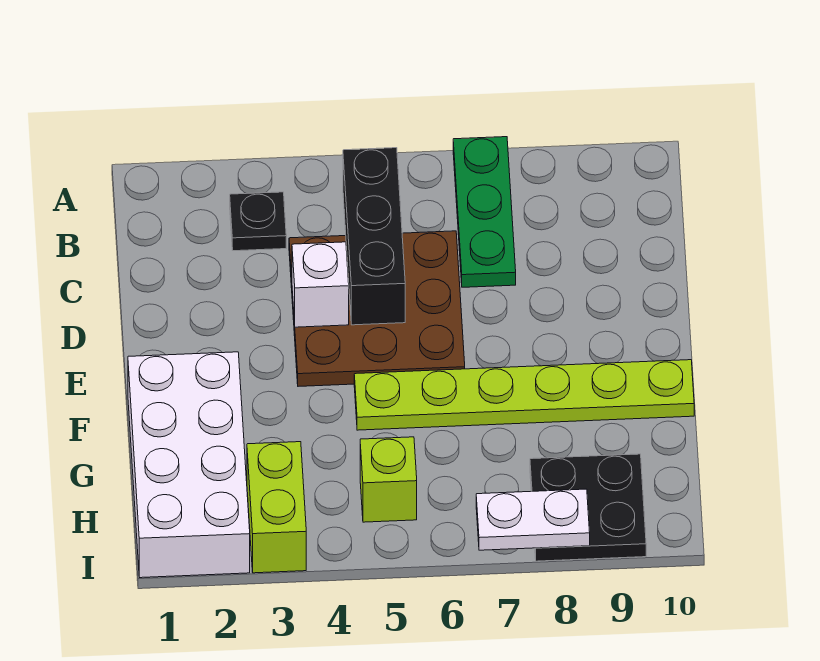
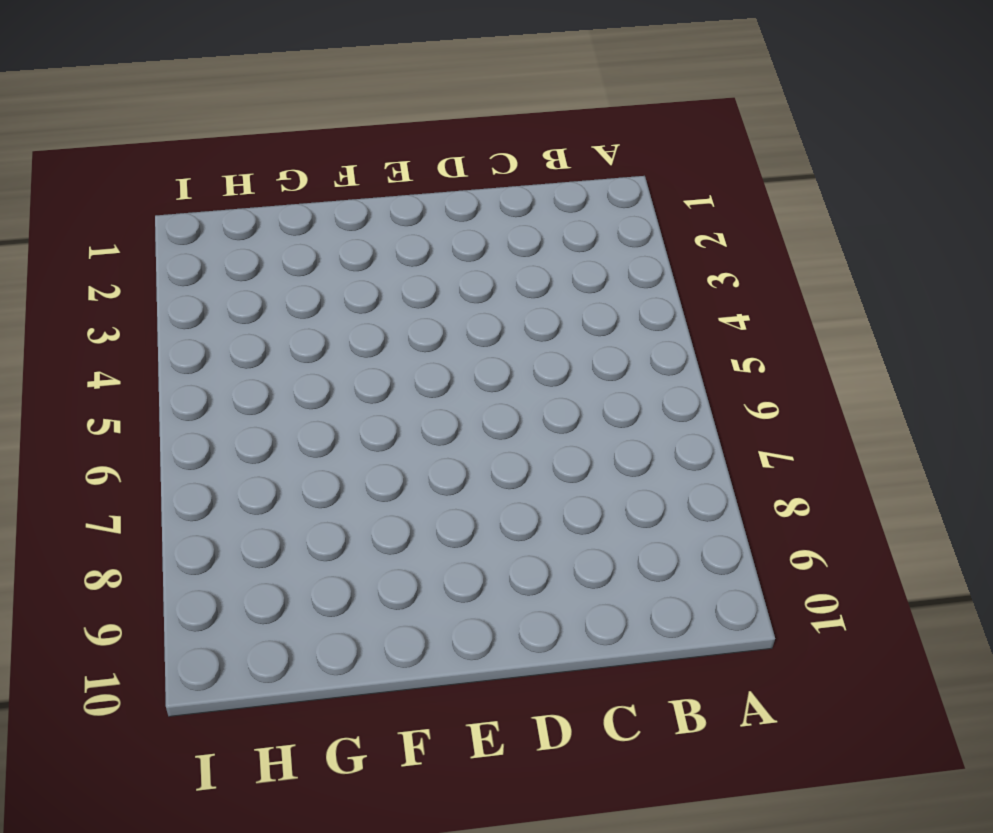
none -> green plate A7:C7 level 1
none -> black plate B3 level 1

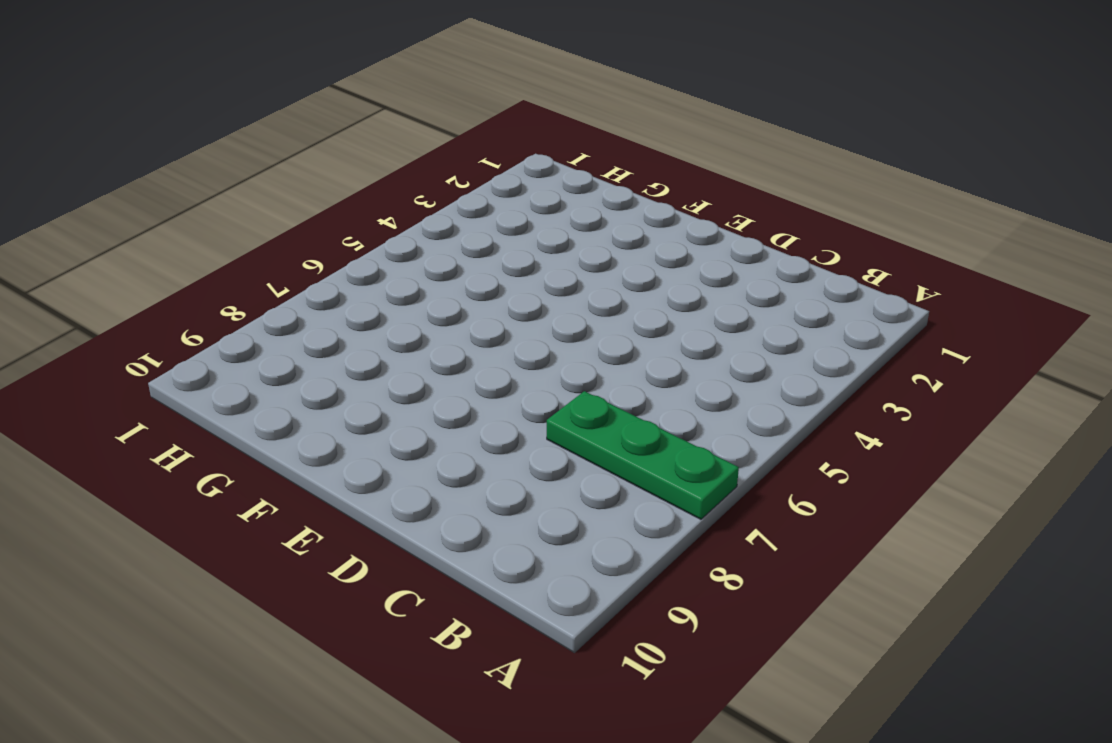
none -> black plate B3 level 1
none -> brown plate C4:E6 level 1

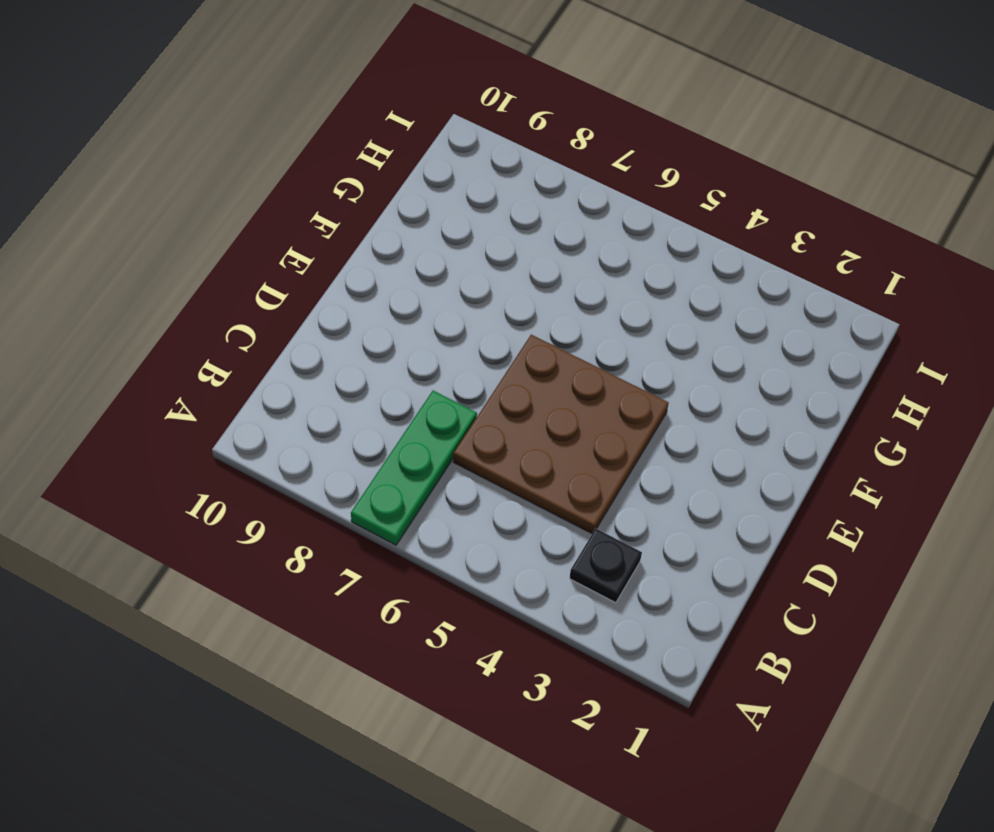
none -> white brick F1:I2 level 1
none -> lime plate F5:F10 level 1

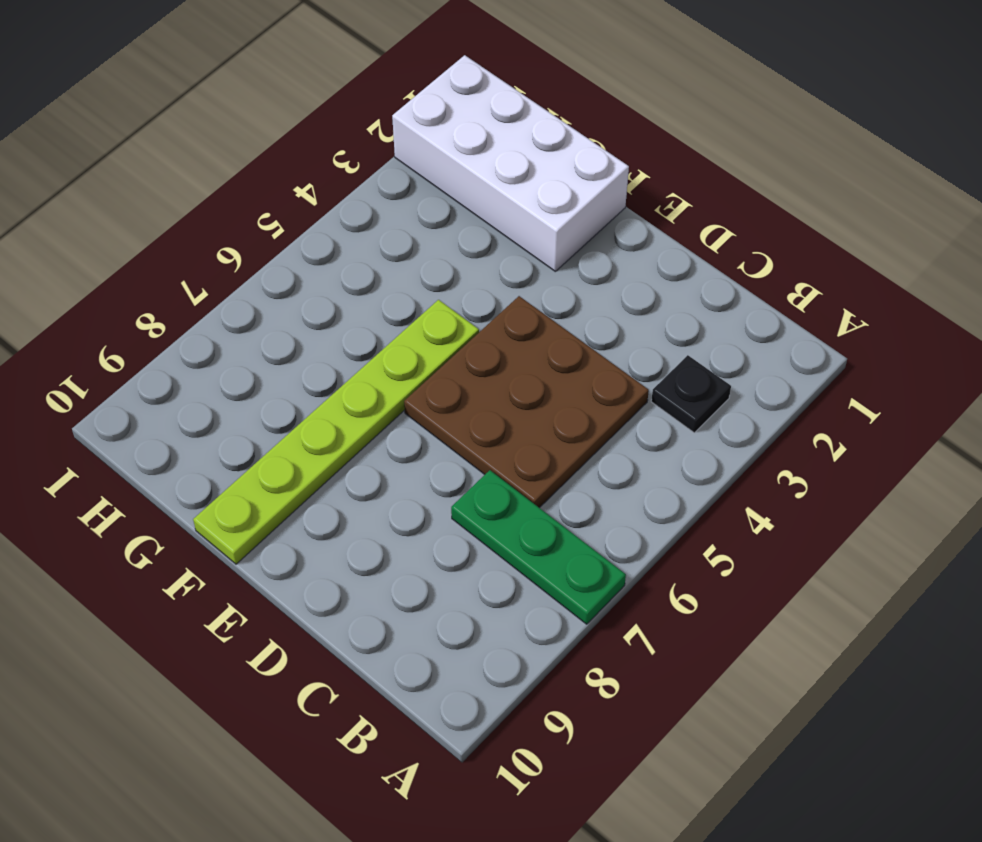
none -> lime brick H3:I3 level 1
none -> lime brick H5 level 1

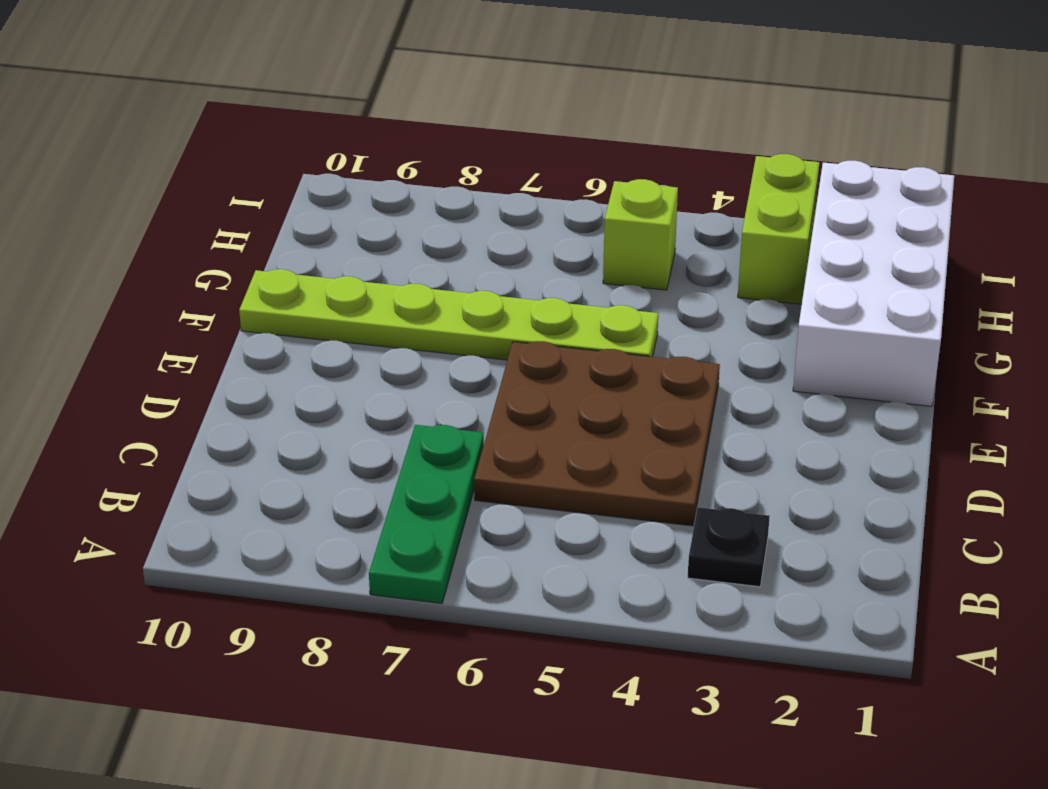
none -> black plate H8:I9 level 1
none -> black brick B5:D5 level 2

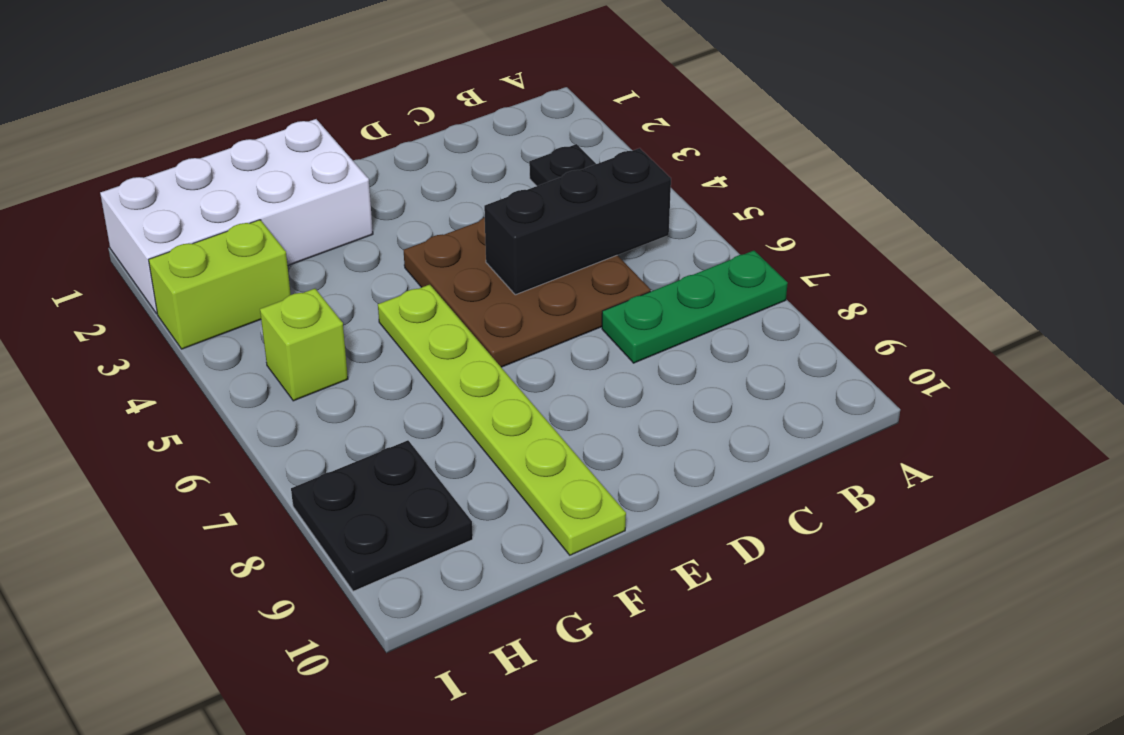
none -> white brick D4 level 2
none -> white plate I7:I8 level 2

